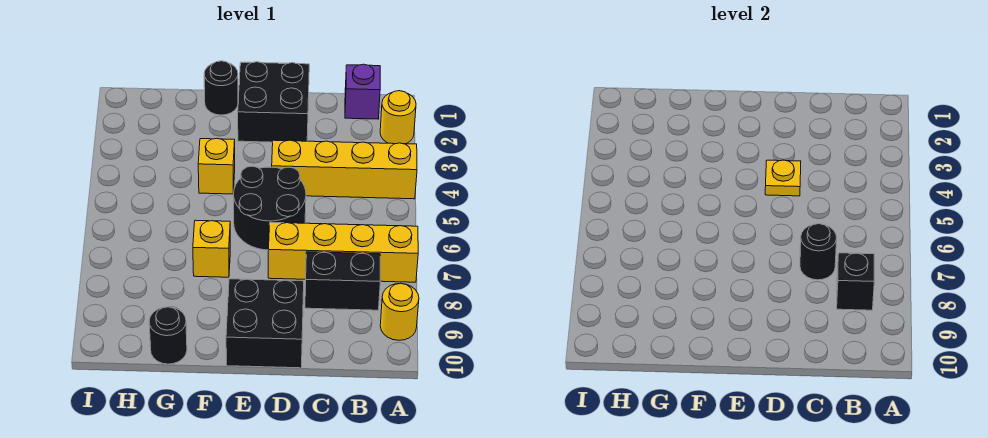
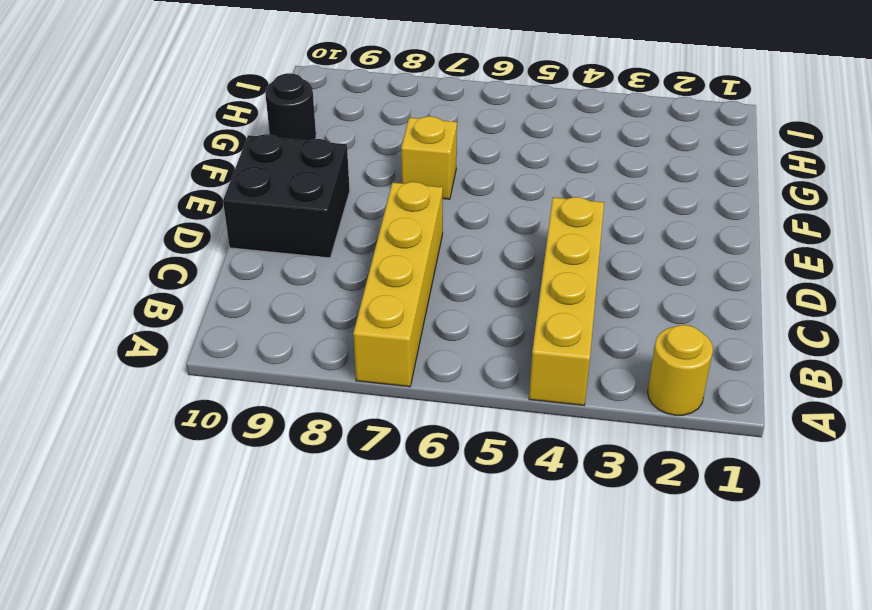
none -> yellow round brick A9 level 1
none -> purple brick B1 level 1
none -> black brick B8:C8 level 1

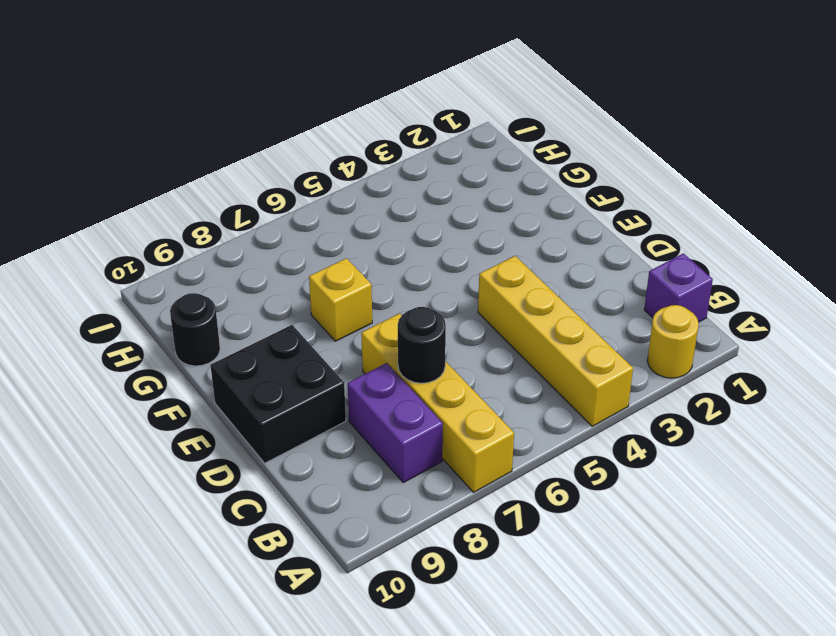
purple brick B8:C8 level 1 -> black brick B8:C8 level 1
none -> yellow round brick A9 level 1
none -> black brick D1:E2 level 1
none -> black round brick D5:E6 level 1

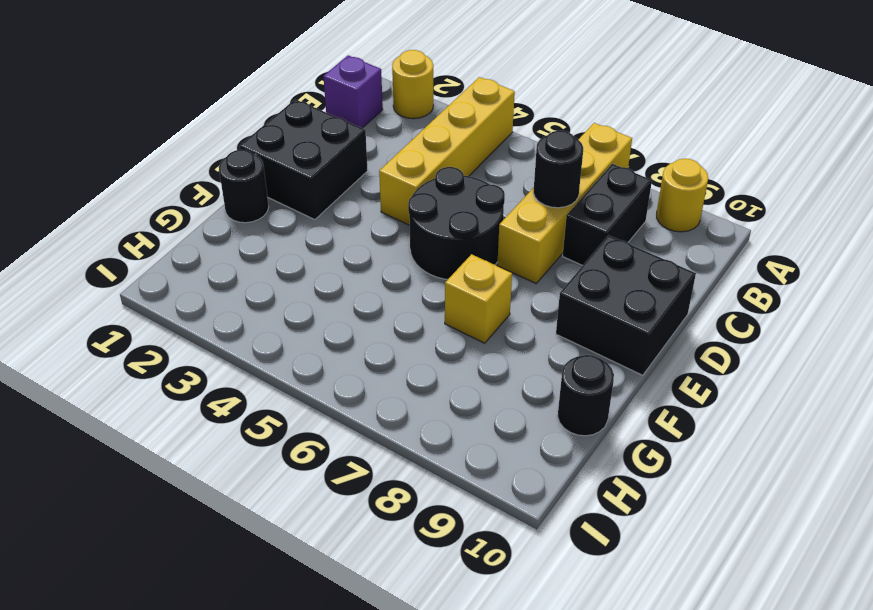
none -> yellow brick F4 level 1
none -> black brick B8 level 2
none -> yellow plate D4 level 2

